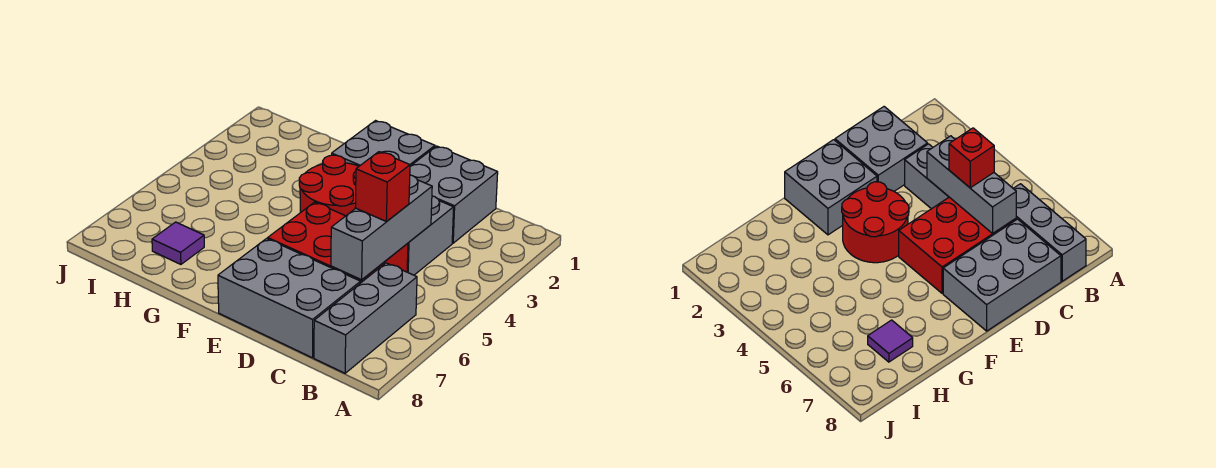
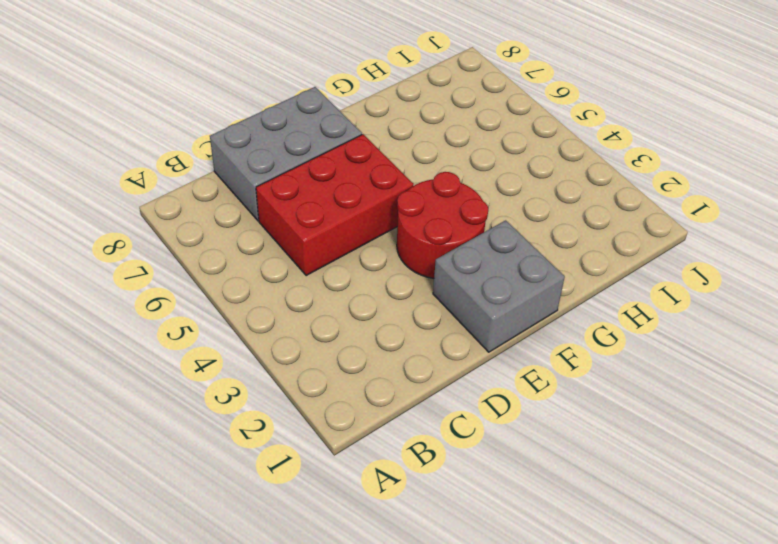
none -> grey brick B6:B8 level 1
none -> grey brick C1:D2 level 1

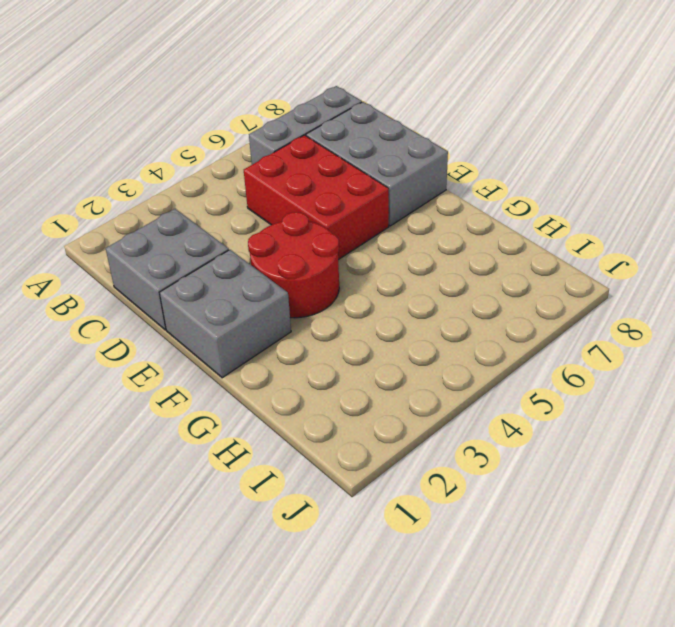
none -> grey brick C3:C4 level 1
none -> purple tile H7 level 1

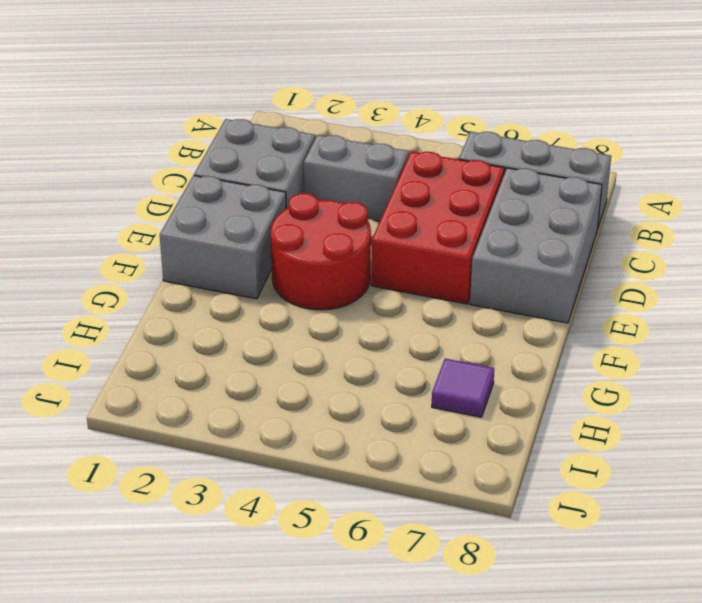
none -> grey brick C4:C6 level 2
none -> red brick C5 level 3

